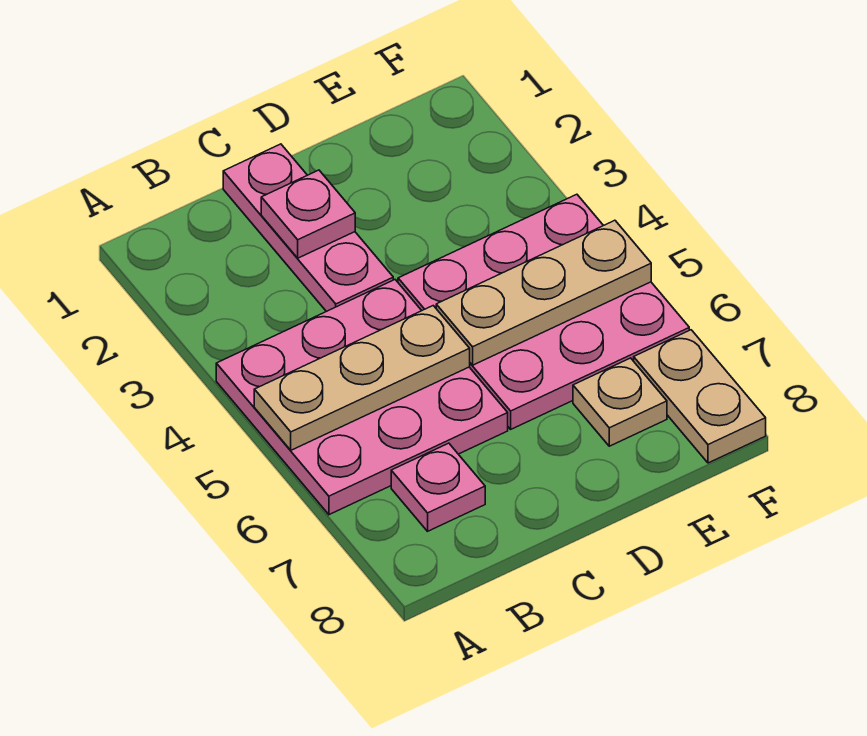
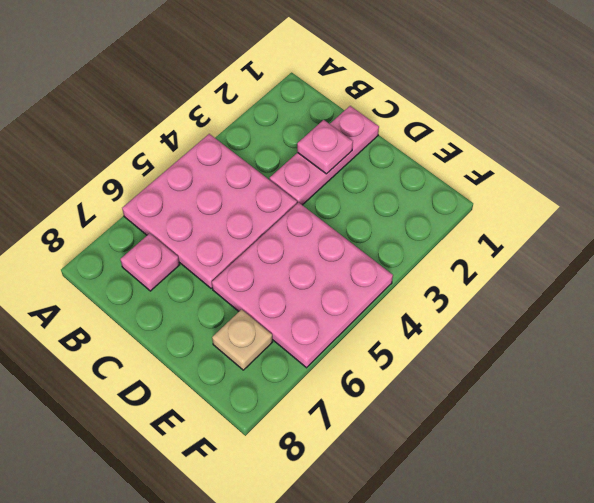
none -> tan plate F7:F8 level 1
none -> tan plate A5:C5 level 2

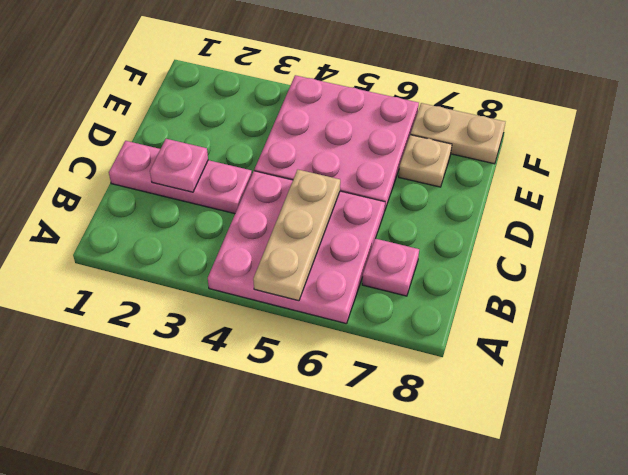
none -> tan plate D5:F5 level 2

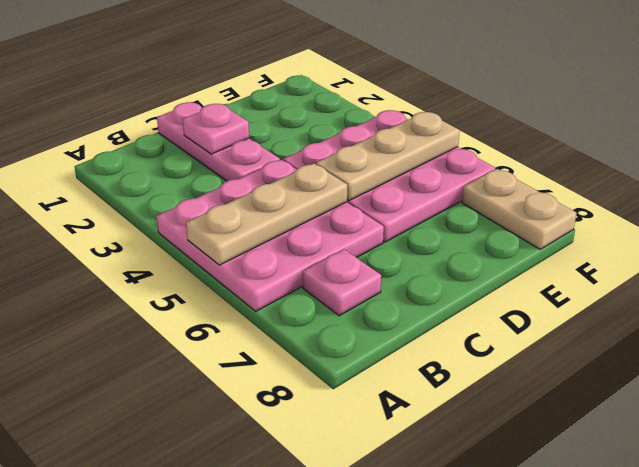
none -> tan plate E7 level 1

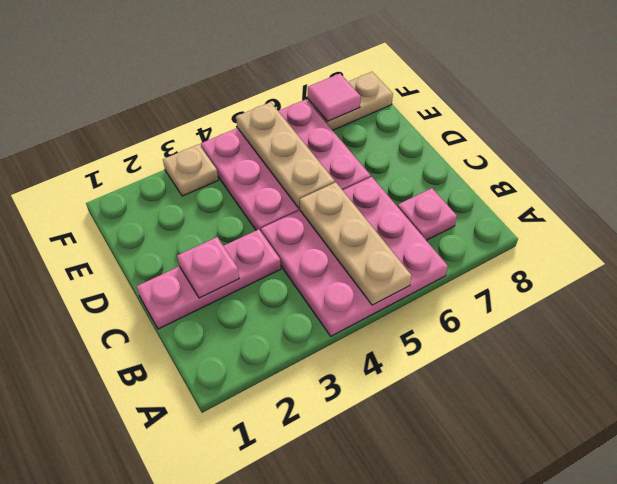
tan plate F3 level 1 -> tan plate E7 level 1
pink tile F7 level 2 -> none

